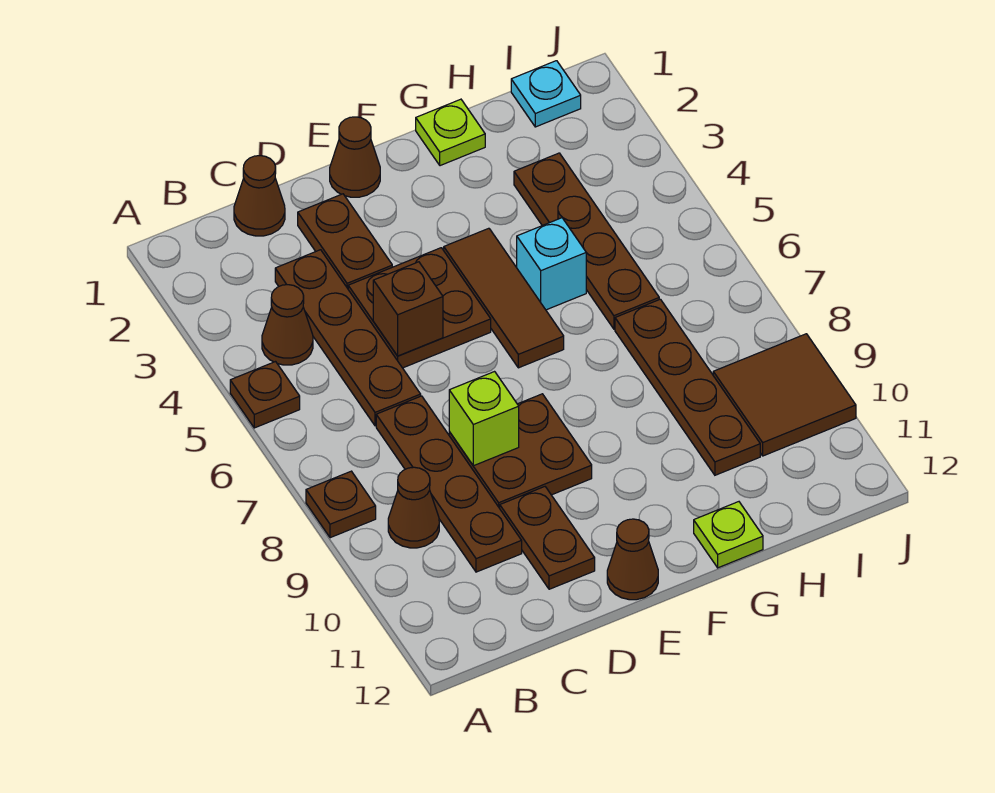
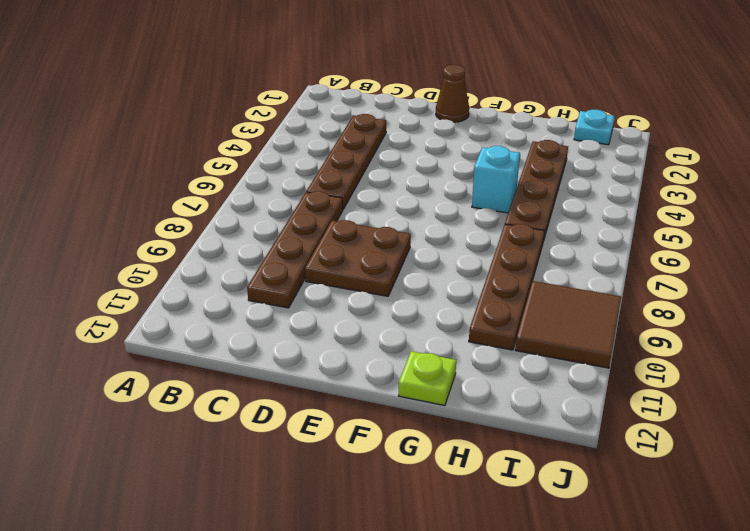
none -> brown plate A5 level 1
none -> brown plate A8 level 1
none -> brown cone B4 level 1

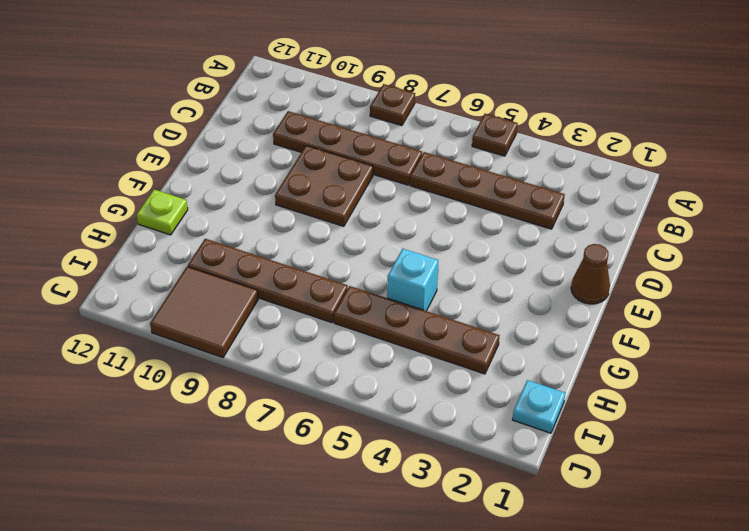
none -> brown cone B4 level 1
none -> brown cone B9 level 1
none -> brown cone C1 level 1

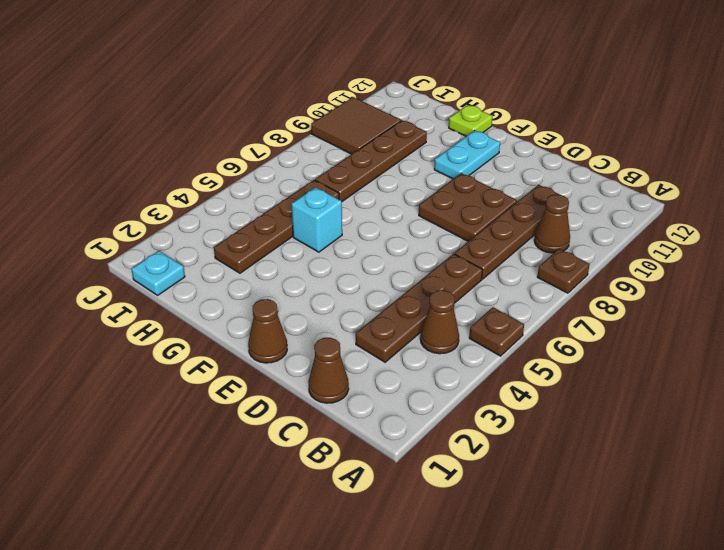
cyan plate F10:F11 level 1 -> none
none -> brown plate D2:D3 level 1
none -> brown plate D4:E5 level 1
none -> brown plate D10:D11 level 1

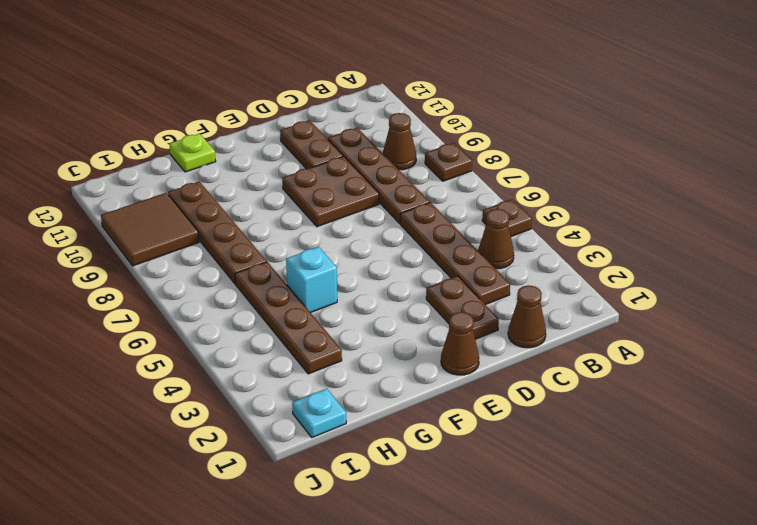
none -> brown plate D4:E5 level 1
none -> brown cone E12 level 1
none -> brown tile F4:F6 level 1

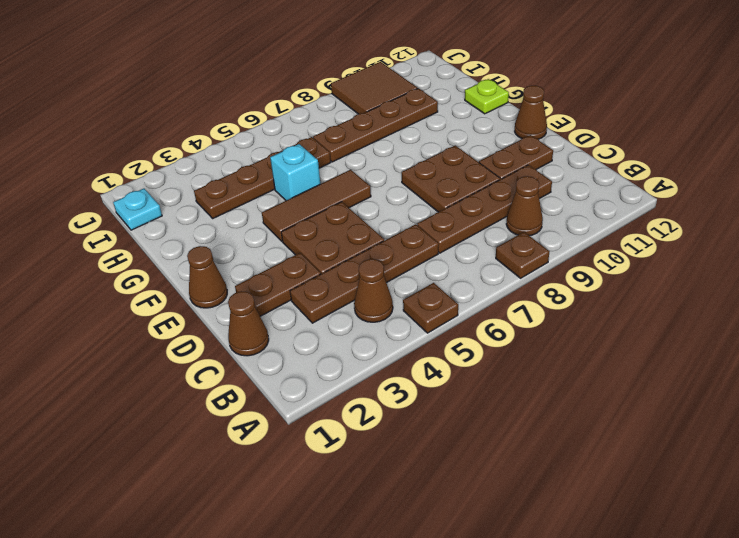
none -> lime plate G1 level 1
none -> brown brick D5 level 2
none -> lime brick D8 level 2

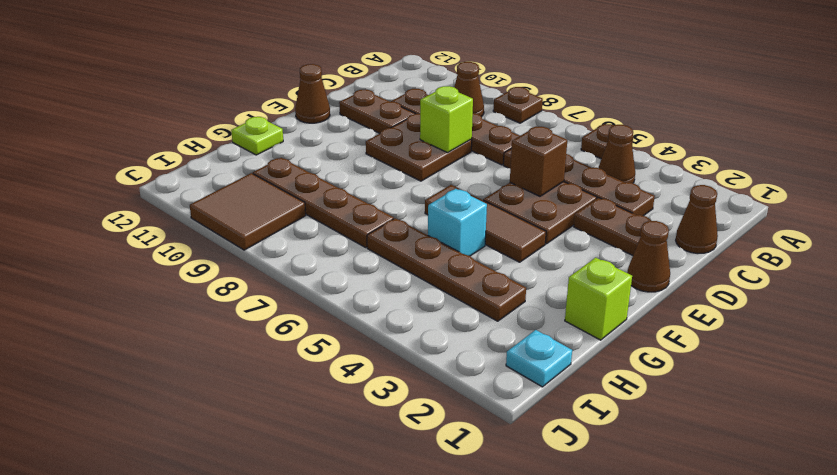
lime brick G1 level 1 -> lime plate G1 level 1

